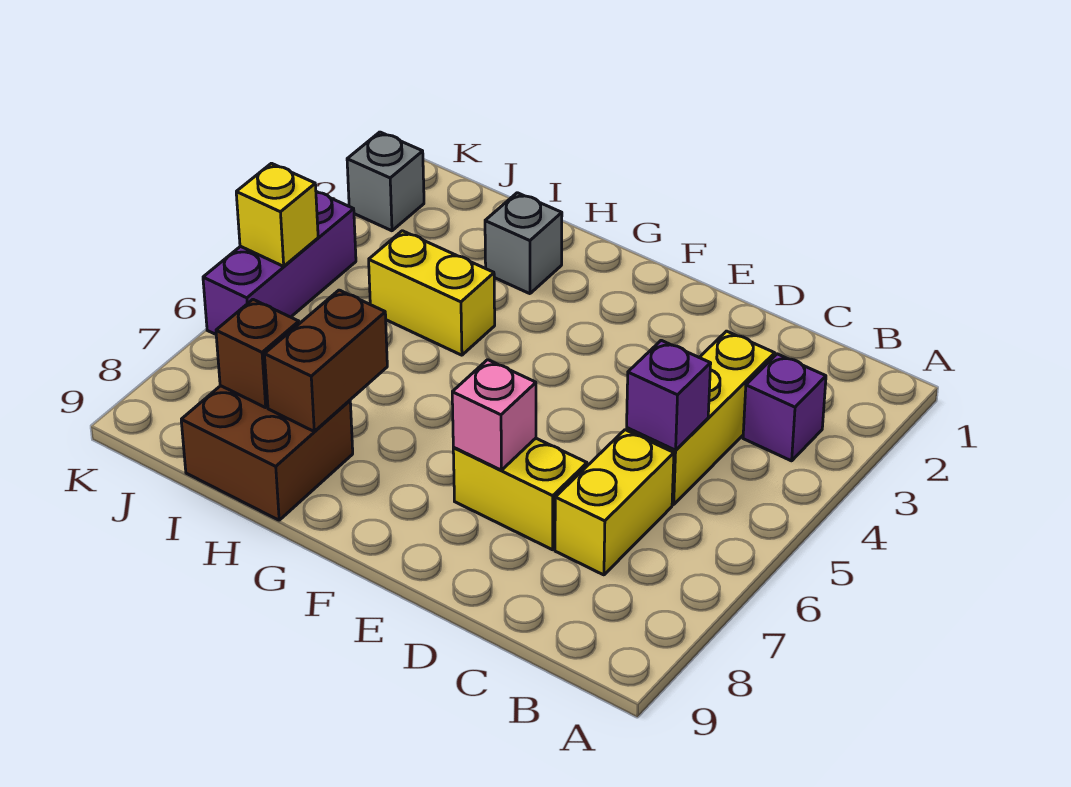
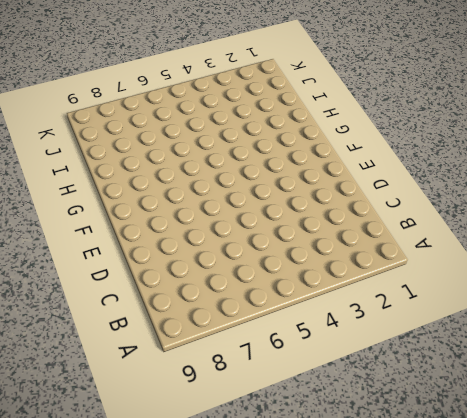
none -> purple brick B3 level 1
none -> yellow brick C3:C5 level 1
none -> yellow brick C6:C7 level 1

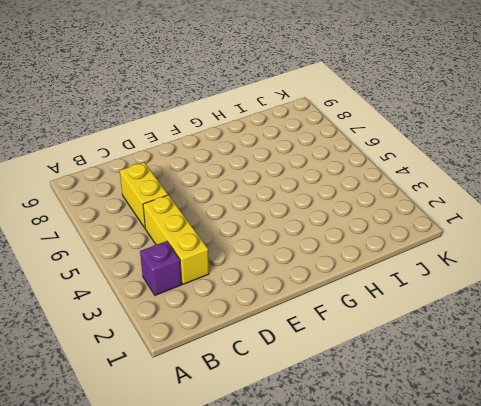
none -> yellow brick D7:E7 level 1
none -> grey brick H2 level 1
none -> yellow brick H4:I4 level 1

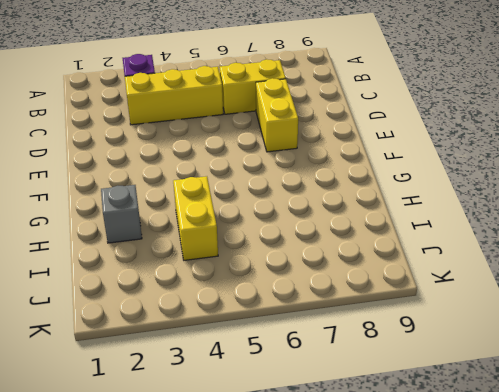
none -> brown brick H8:I9 level 1
none -> grey brick K2 level 1
none -> purple brick K4:K6 level 1

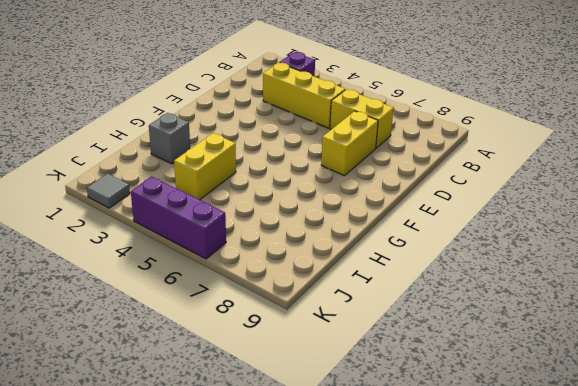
grey tile K2 level 1 -> grey brick K2 level 1
none -> brown brick H8:I9 level 1
none -> purple brick C5 level 2
none -> pink brick E7 level 2

